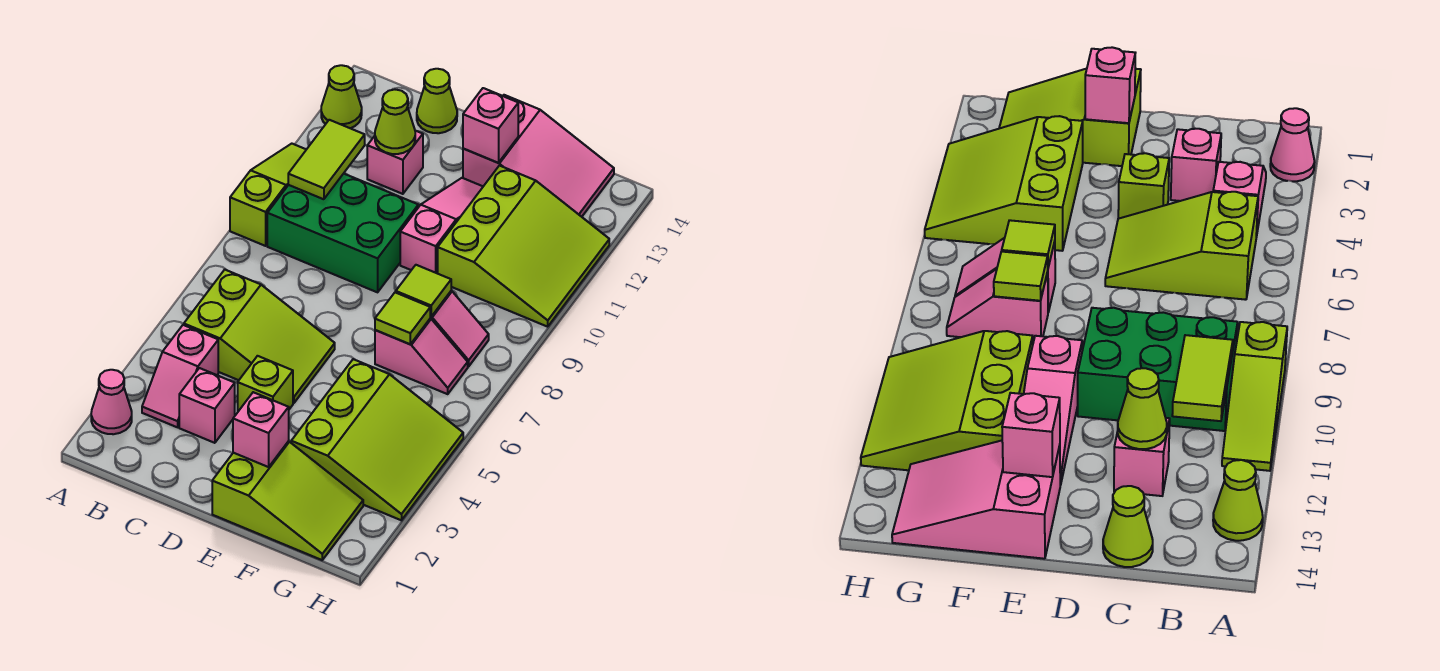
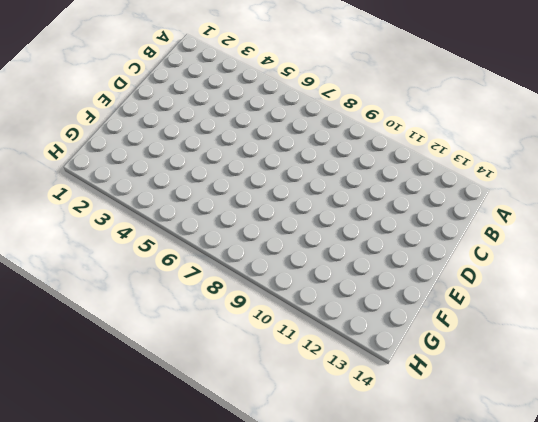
none -> pink cone A2 level 1
none -> lime slope A9:A11 level 1 top 9
none -> lime cone A13 level 1

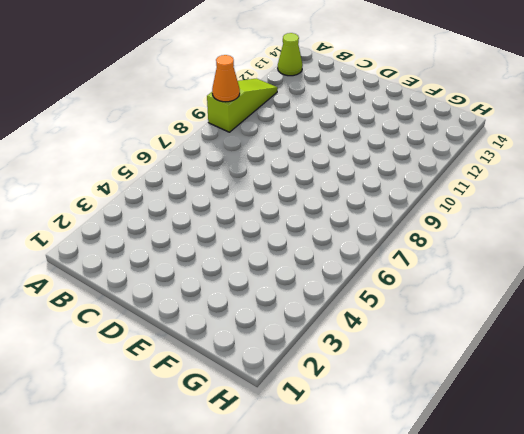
orange cone A9 level 2 -> none
none -> pink cone A2 level 1
none -> pink slope B3:B4 level 1 top 4
none -> lime slope B5:D6 level 1 top B

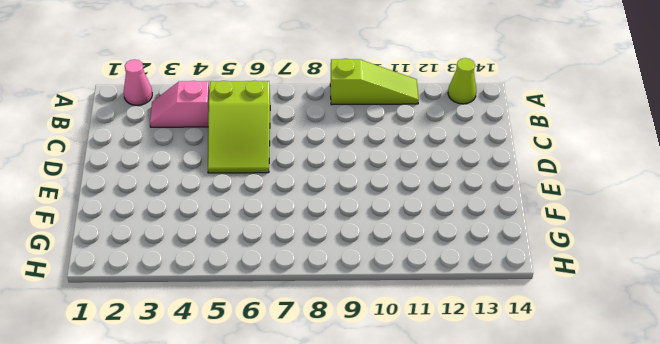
none -> green brick B9:D10 level 1
none -> pink brick C3 level 1
none -> pink brick C12 level 1

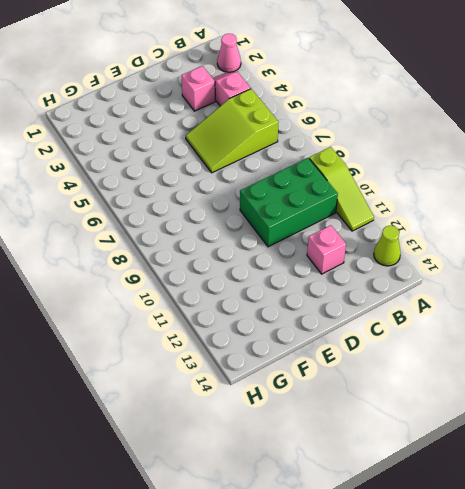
none -> lime cone C14 level 1
none -> lime brick D4 level 1
none -> lime slope E1:G2 level 1 top E

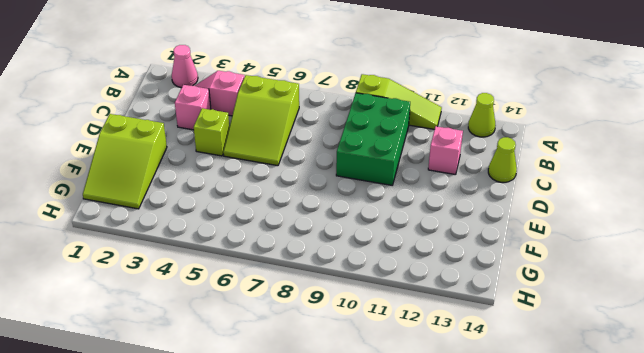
none -> pink slope E10:E12 level 1 top 10
none -> pink slope E13:G14 level 1 top E
none -> lime slope F3:H5 level 1 top F

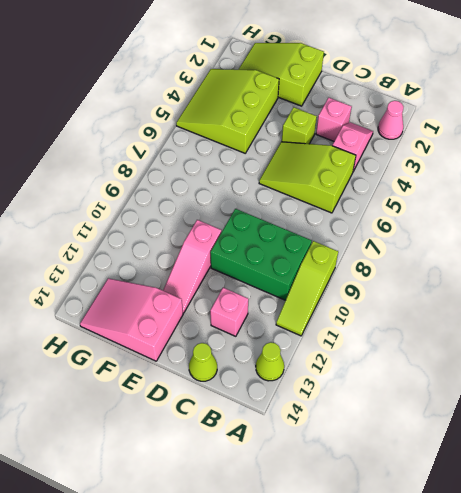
none -> pink slope F7:G7 level 1 top F
none -> pink slope F8:G8 level 1 top F
none -> lime slope F10:H12 level 1 top F

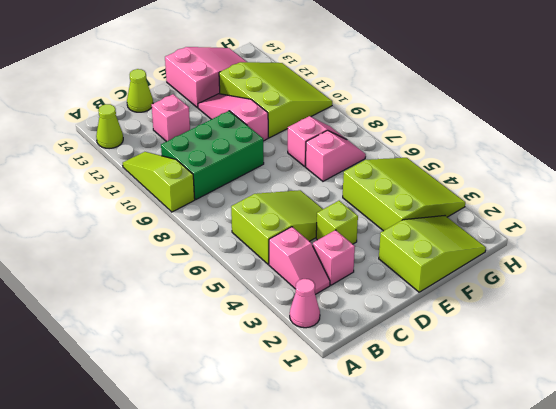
none -> lime tile B10:B11 level 2
none -> lime cone C12 level 2
none -> pink brick E2 level 2

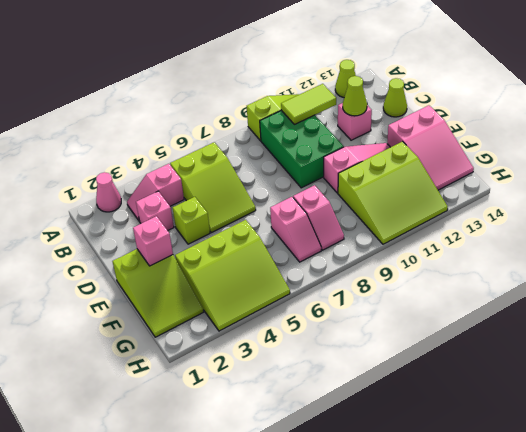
none -> pink brick E13 level 2
none -> lime tile F7 level 2
none -> lime tile F8 level 2

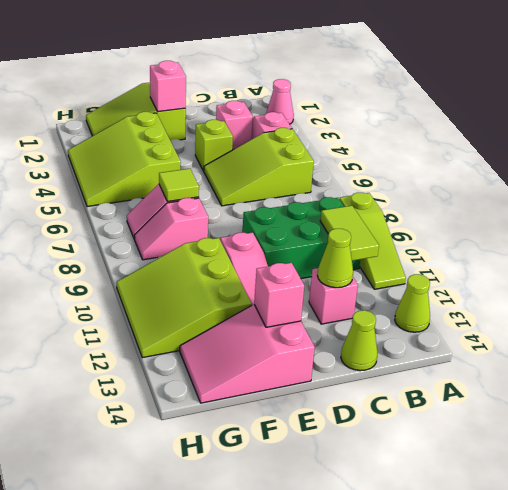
none -> lime tile F8 level 2

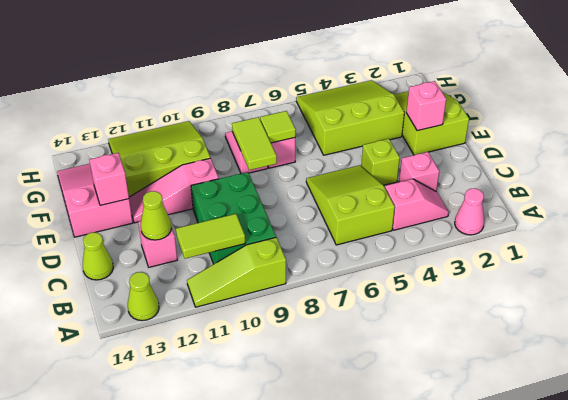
lime tile E8:F8 level 2 -> lime tile F8 level 2

